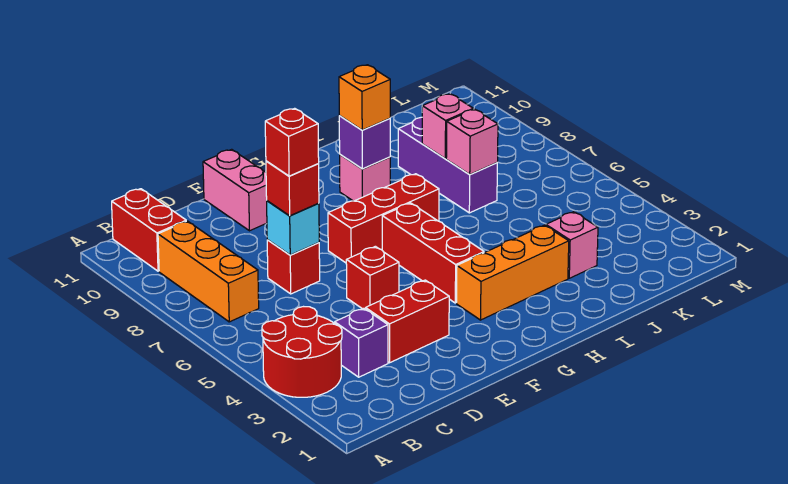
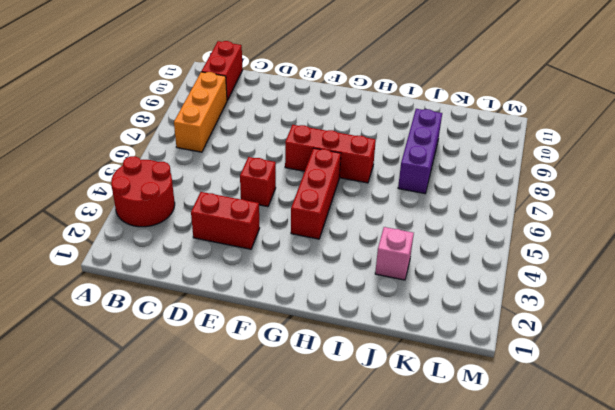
none -> purple brick C3 level 1
none -> red brick D7 level 1
none -> pink brick E10:E11 level 1

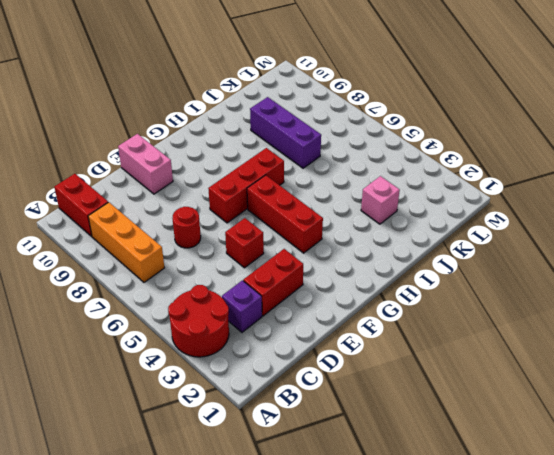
red round brick D7 level 1 -> red brick D7 level 1
none -> orange brick G3:I3 level 1
none -> pink brick H9 level 1
none -> cyan brick D7 level 2

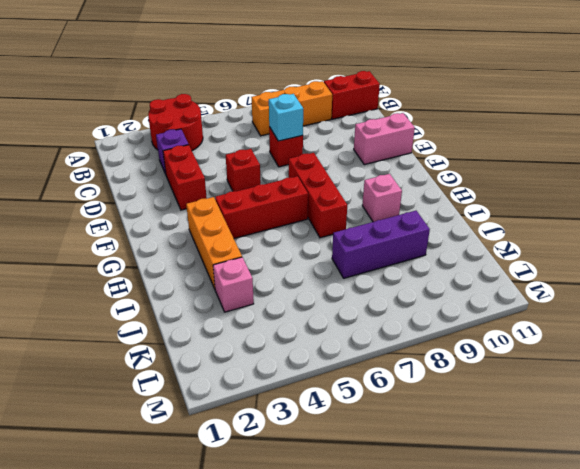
none -> purple brick H9 level 2
none -> pink brick J7 level 2
none -> pink brick J8 level 2

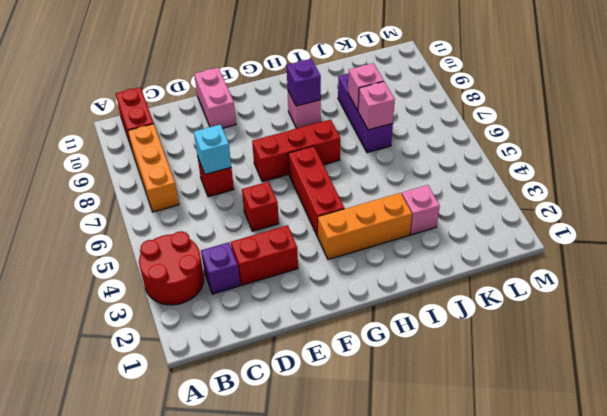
none -> red brick D7 level 3
none -> orange brick H9 level 3
none -> red brick D7 level 4

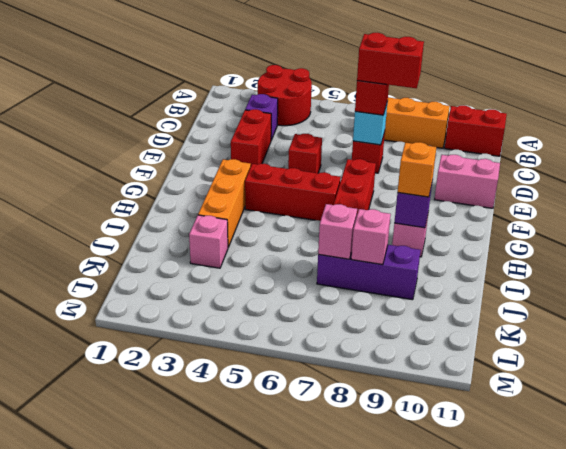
red brick D7:D8 level 4 -> red brick D7 level 4

